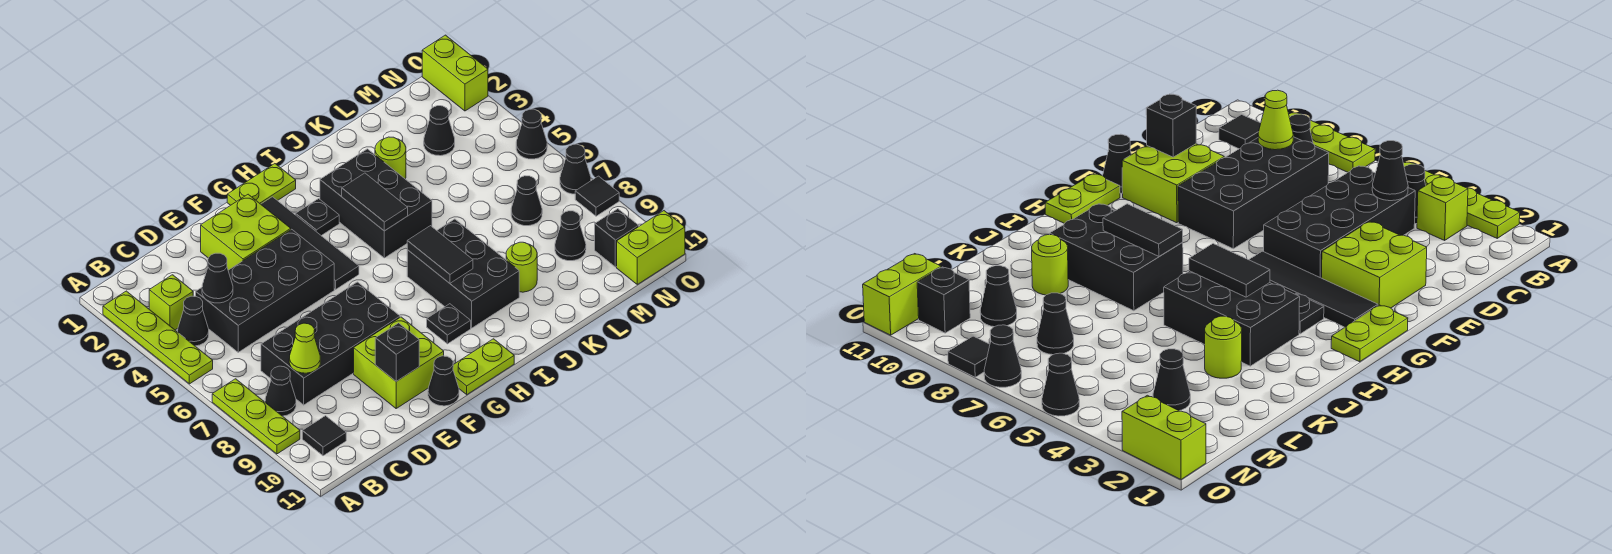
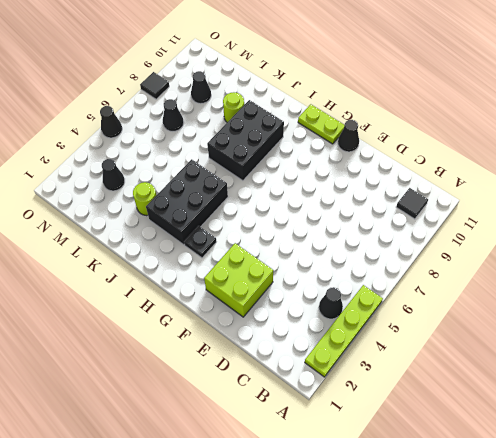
none -> lime plate A7:A9 level 1
none -> lime brick B3 level 1
none -> black cone B8 level 1
none -> black brick C4:F5 level 1

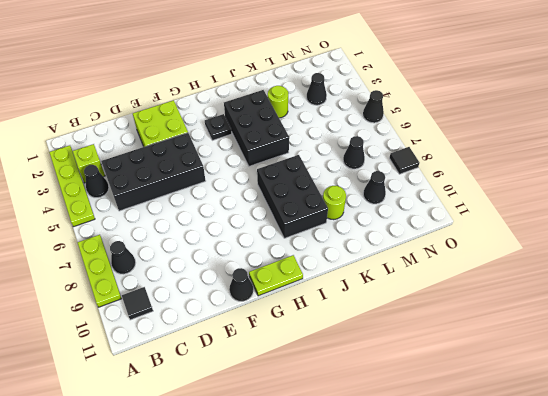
none -> black brick C7:F8 level 1
none -> lime brick E9:F10 level 1
none -> lime plate G1:H1 level 1
none -> black tile G2:G5 level 1

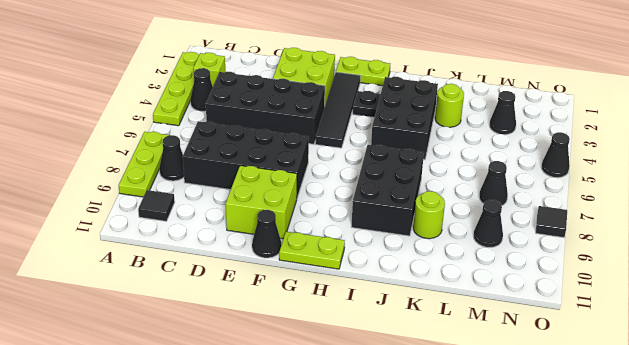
none -> black plate H9 level 1
none -> black brick N10 level 1
none -> lime brick N11:O11 level 1
none -> lime brick O1:O2 level 1

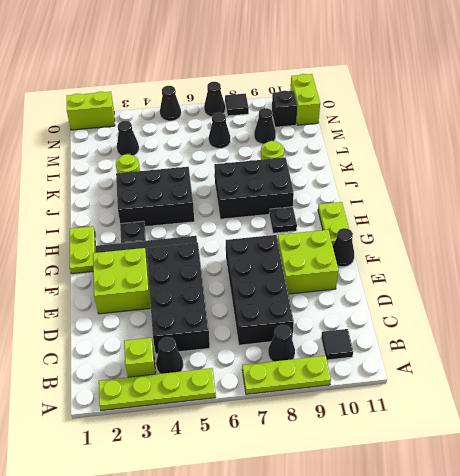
none -> black cone C4 level 2
none -> lime cone C8 level 2
none -> black brick E10 level 2
none -> black tile I4:I5 level 2

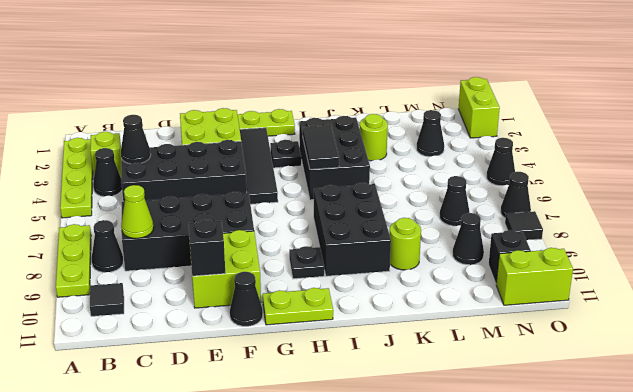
none -> black tile I7:I8 level 2

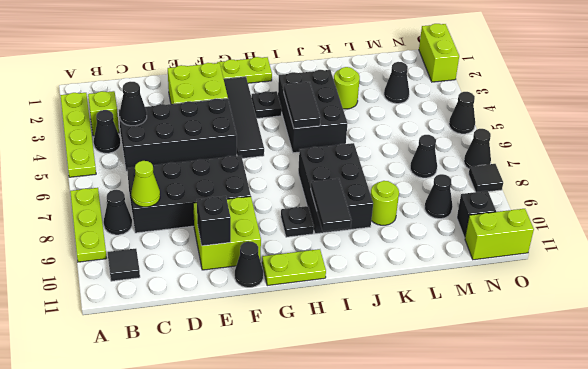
black tile I9:I10 level 2 -> black tile I7:I8 level 2

